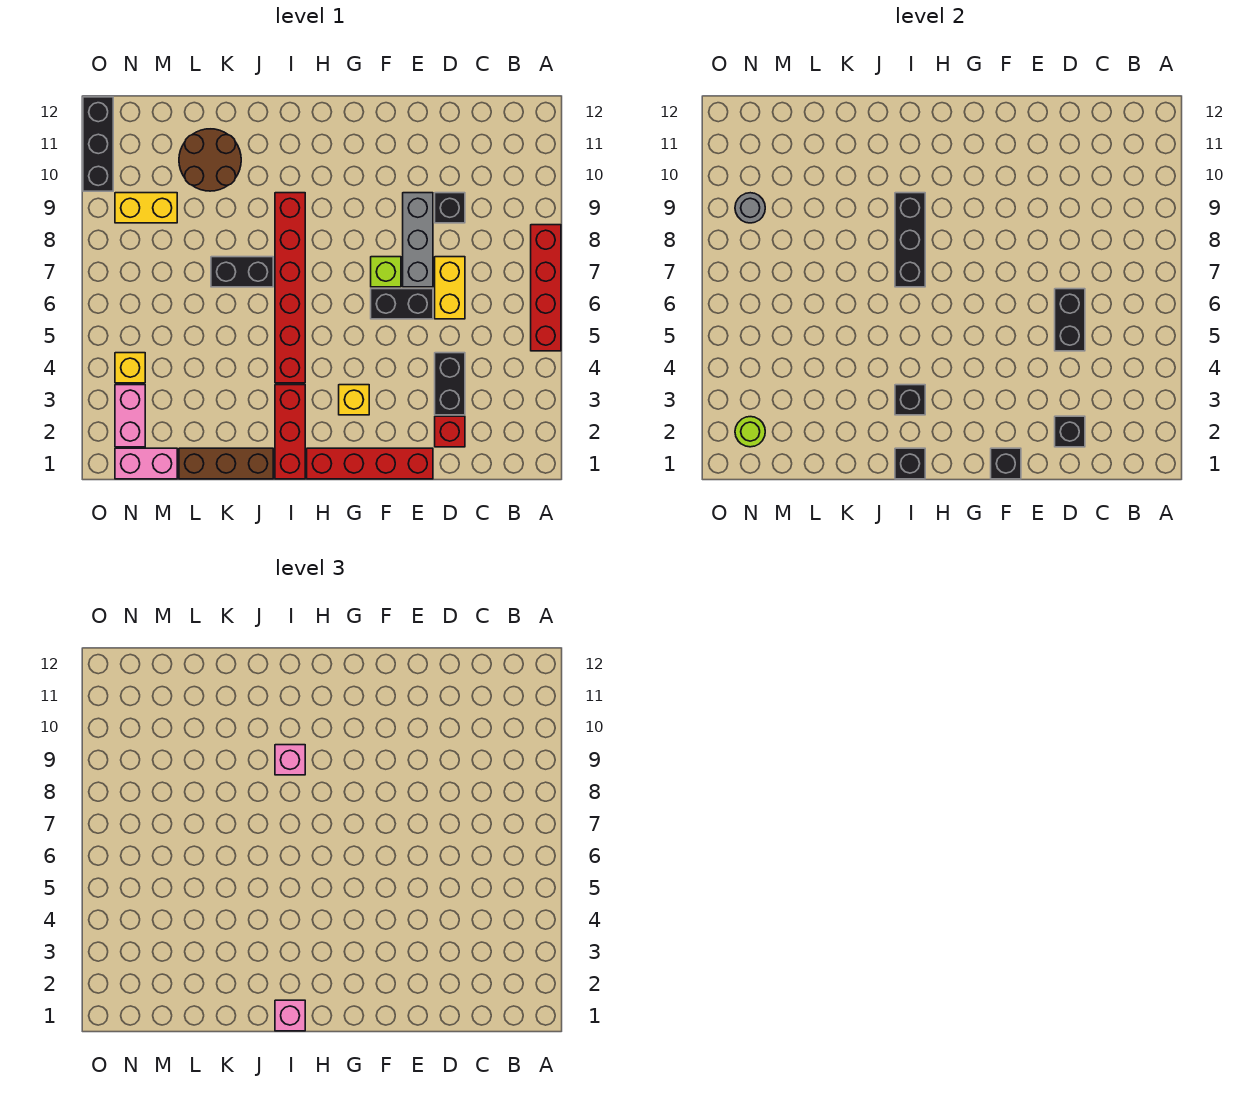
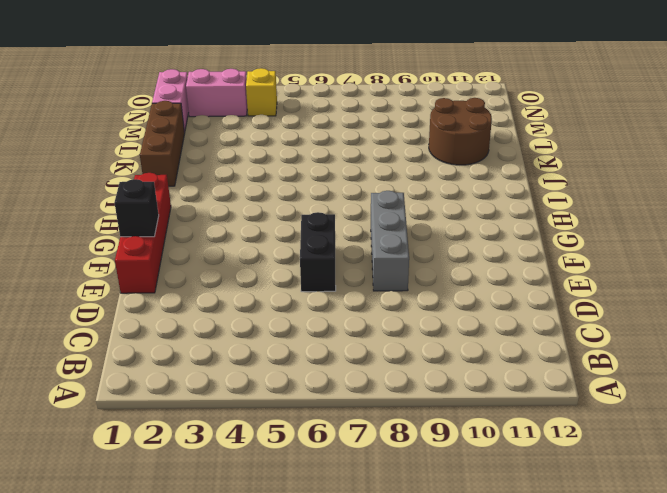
grey brick E8:G8 level 1 -> grey brick E7:E9 level 1
none -> red brick A5:A8 level 1
none -> red brick D2 level 1
none -> black brick D3:D4 level 1
none -> yellow brick D6:D7 level 1

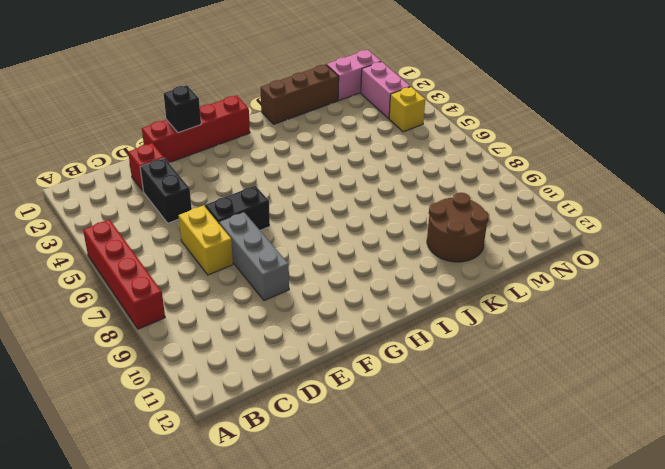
none -> black brick D9 level 1
none -> lime brick F7 level 1
none -> yellow brick G3 level 1
none -> red brick I1:I3 level 1

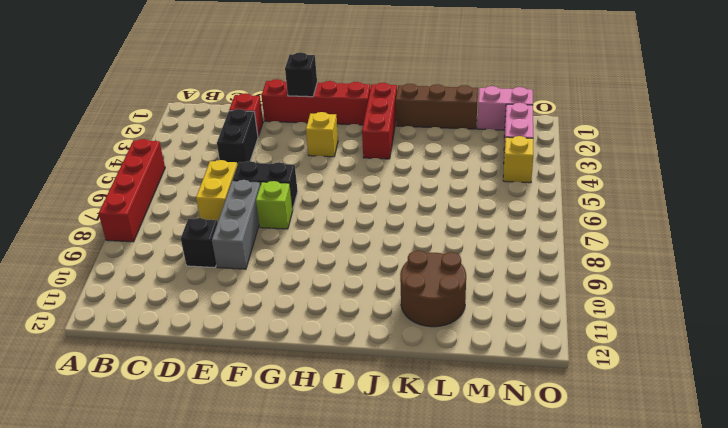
none -> red brick I4:I9 level 1
none -> black brick J7:K7 level 1
none -> yellow brick M9:N9 level 1
none -> black brick O10:O12 level 1

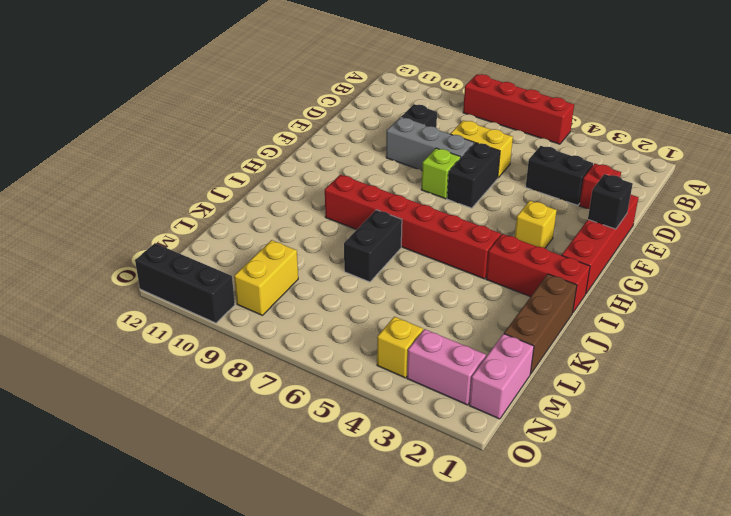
none -> brown round brick K10:L11 level 1
none -> black brick D2 level 2
none -> black brick D5:D6 level 2
none -> black brick I1 level 2

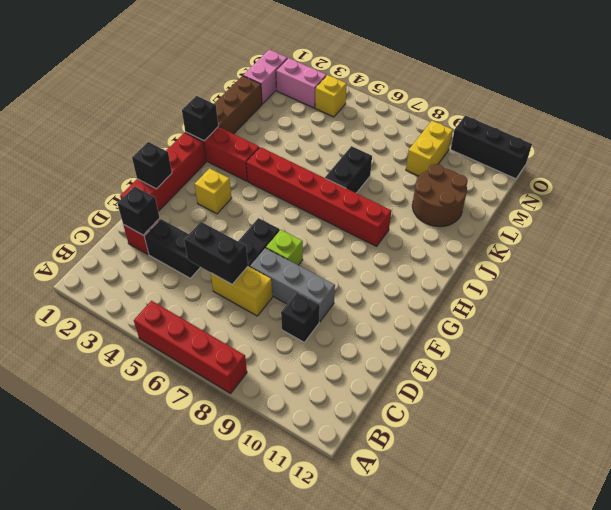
none -> black brick I3 level 2
none -> black brick I7:I9 level 2
none -> lime round brick N2 level 2
none -> grey round brick N9 level 2

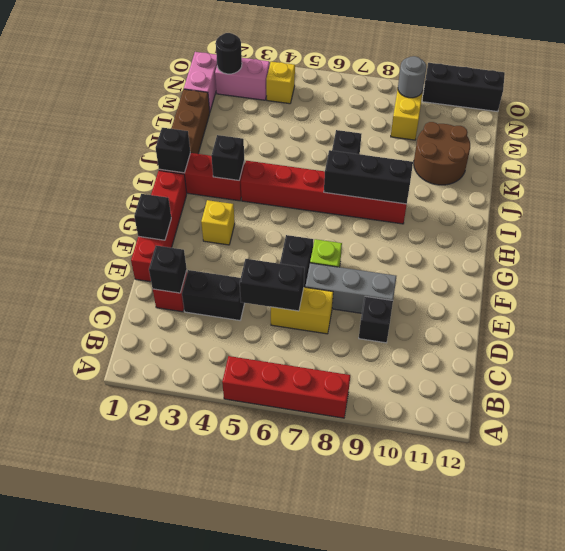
black round brick N2 level 2 -> lime round brick N2 level 2
none -> pink brick I1 level 3
none -> pink brick I9 level 3

